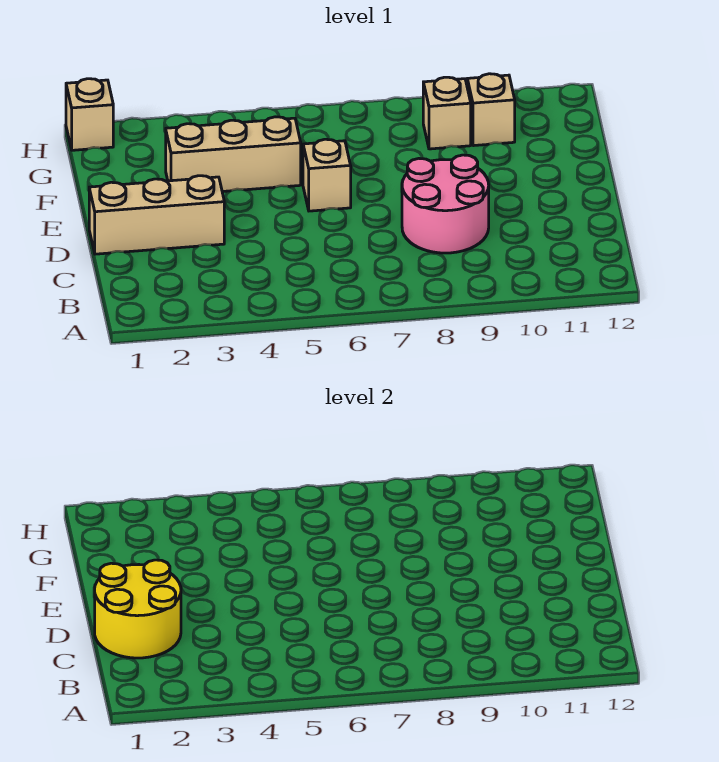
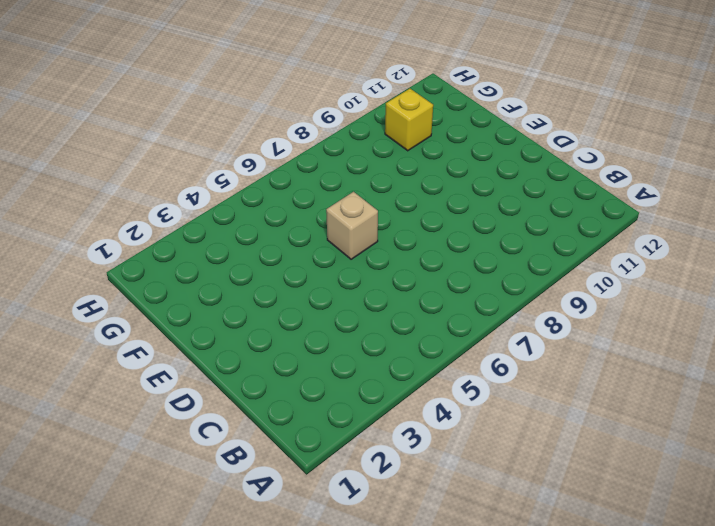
yellow brick G10 level 1 -> tan brick G10 level 1
none -> pink round brick C8:D9 level 1
none -> tan brick D1:D3 level 1

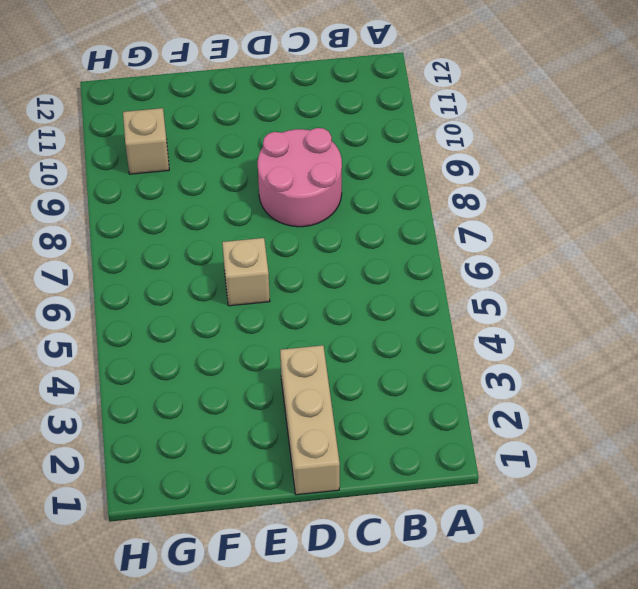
none -> tan brick F3:F5 level 1
none -> tan brick G9 level 1

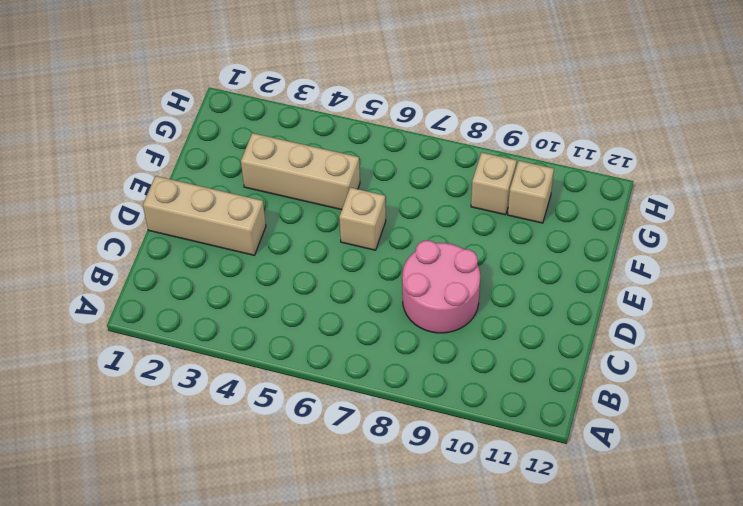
none -> tan brick H1 level 1
none -> yellow round brick C1:D2 level 2

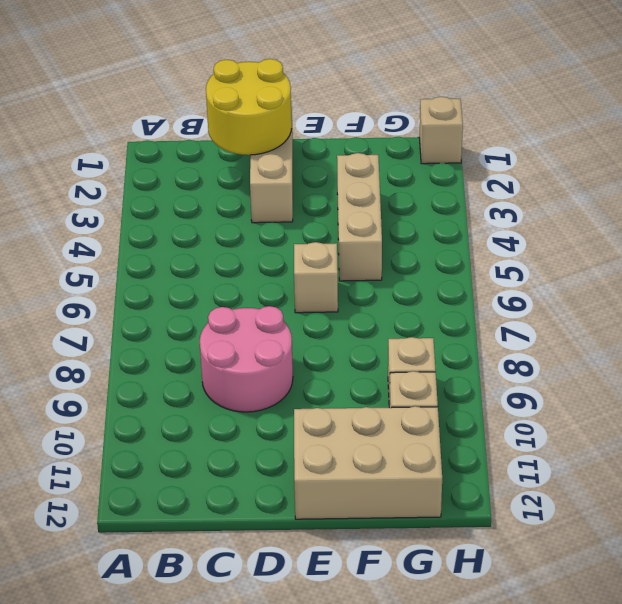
tan brick E11:G12 level 1 -> none

